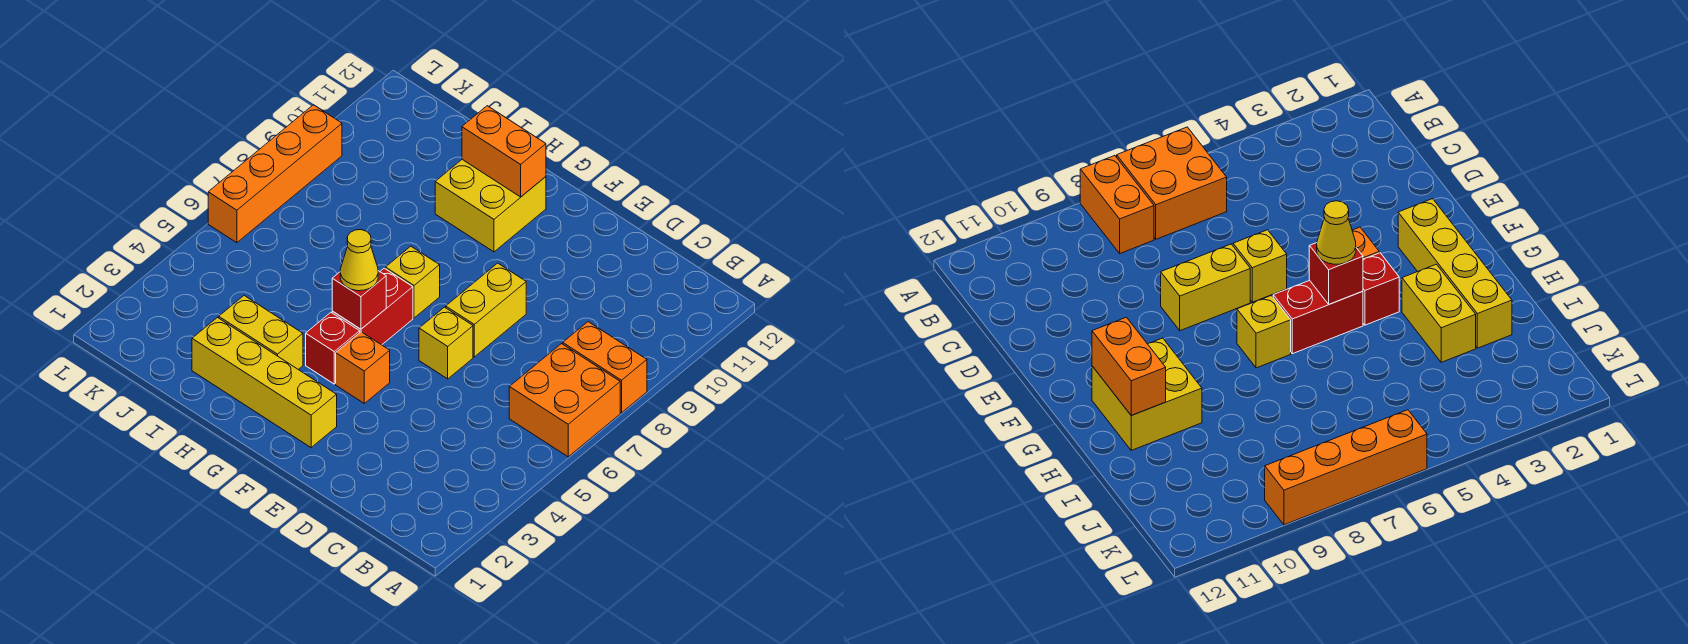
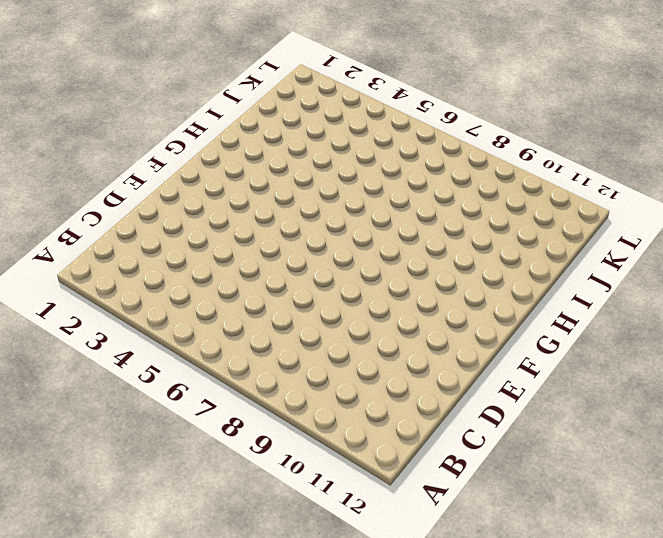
none -> orange brick A6:B7 level 1
none -> orange brick A8:B8 level 1
none -> yellow brick E6 level 1

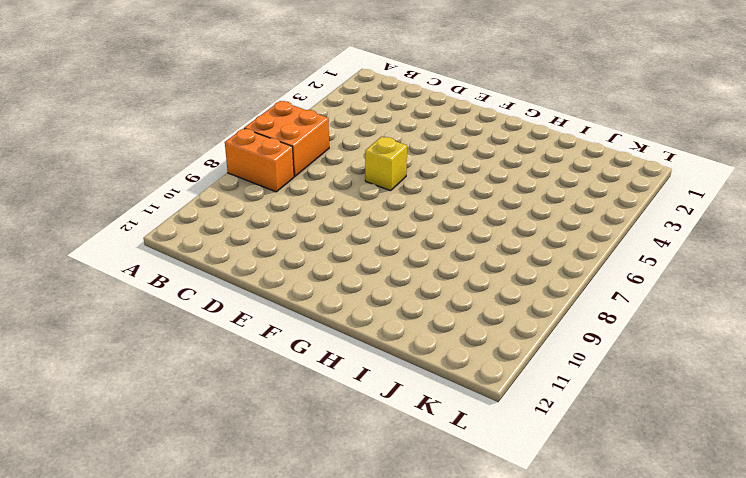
none -> yellow brick E7:E8 level 1
none -> yellow brick F2:I2 level 1
none -> orange brick F4 level 1

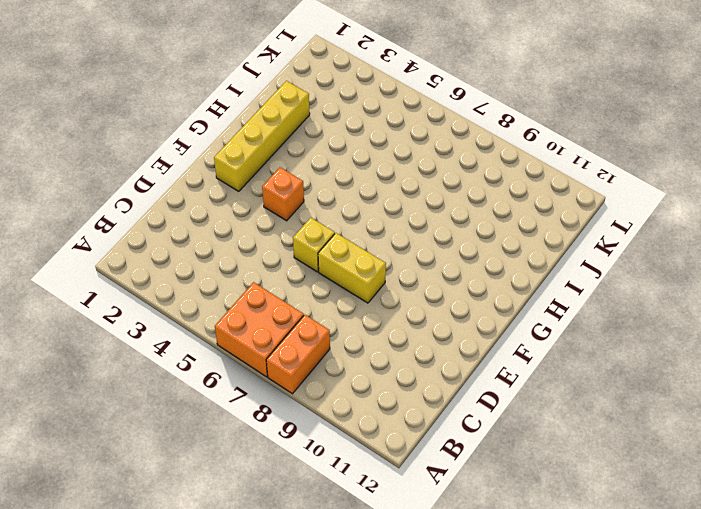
none -> red brick G4 level 1
none -> red brick G5:G6 level 1
none -> yellow brick G7 level 1

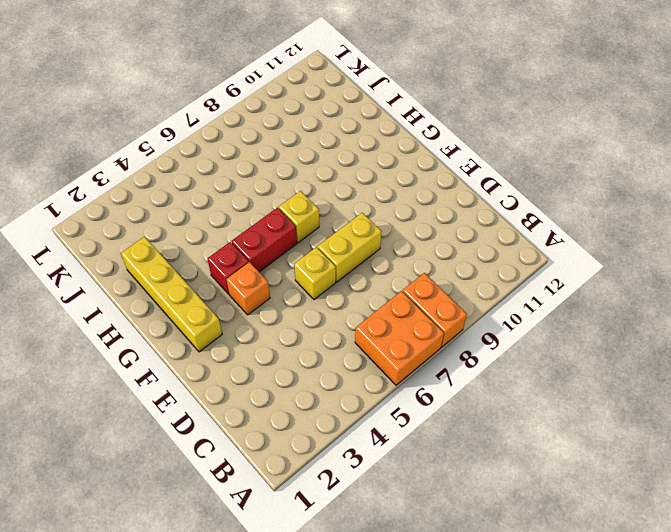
none -> yellow brick G10:H11 level 1
none -> yellow brick H3:I3 level 1
none -> orange brick L6:L9 level 1

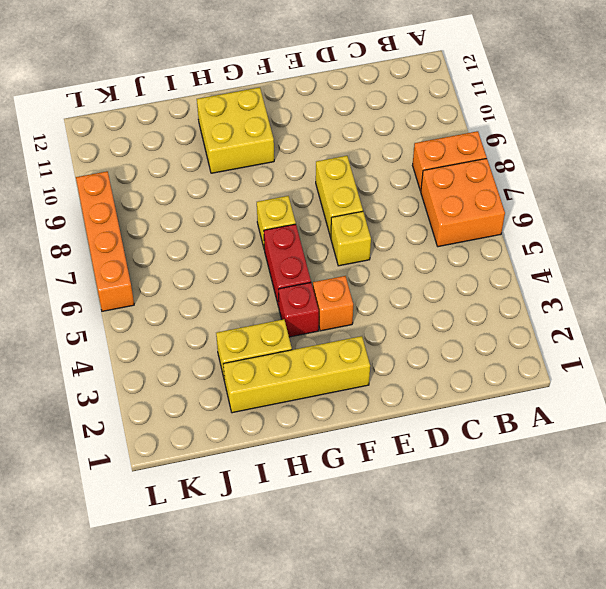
none -> red brick G5 level 2
none -> orange brick G11:H11 level 2
none -> yellow cone G5 level 3

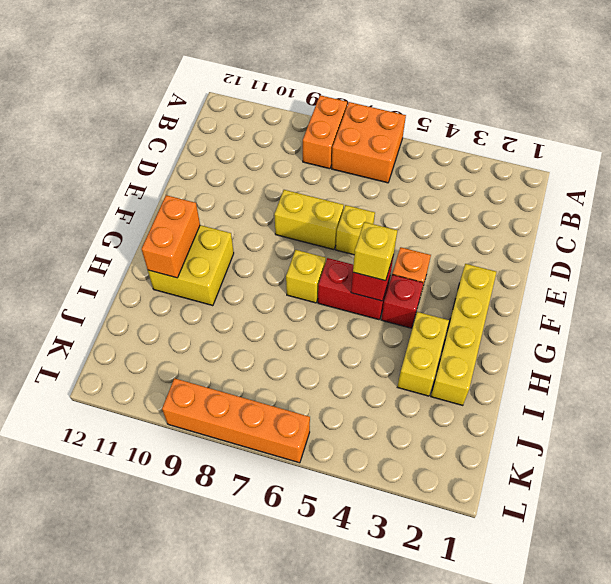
yellow brick G5 level 3 -> yellow cone G5 level 3

